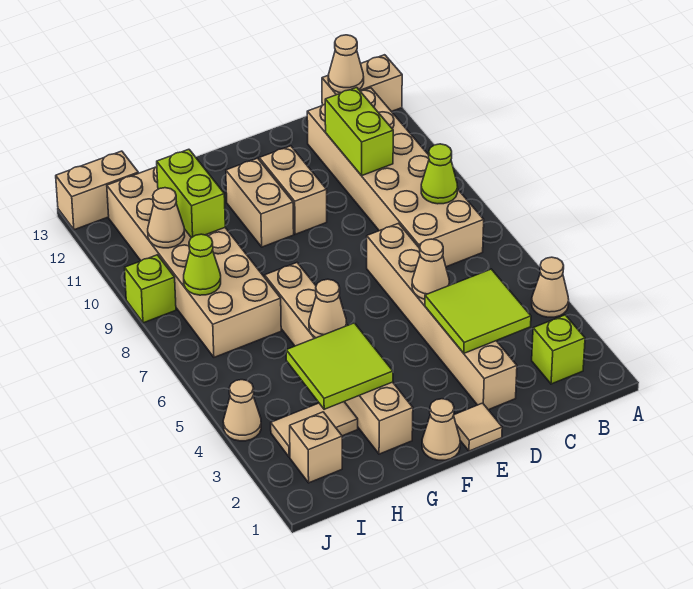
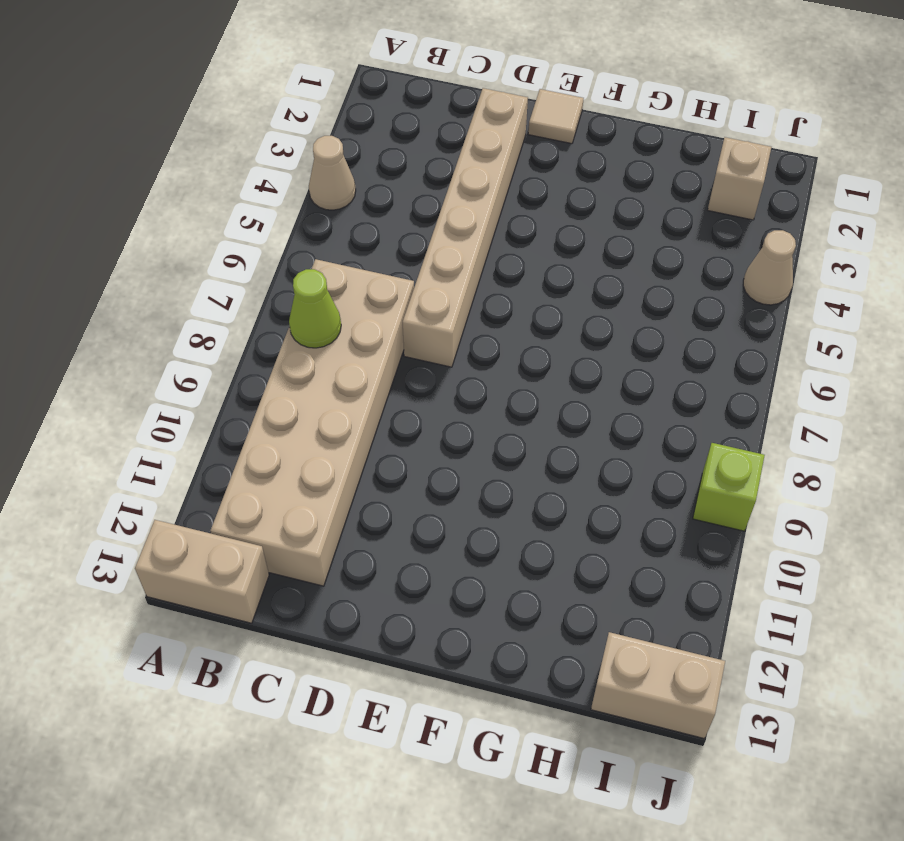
none -> lime brick B2 level 1
none -> tan brick E10:E11 level 1
none -> tan cone F1 level 1

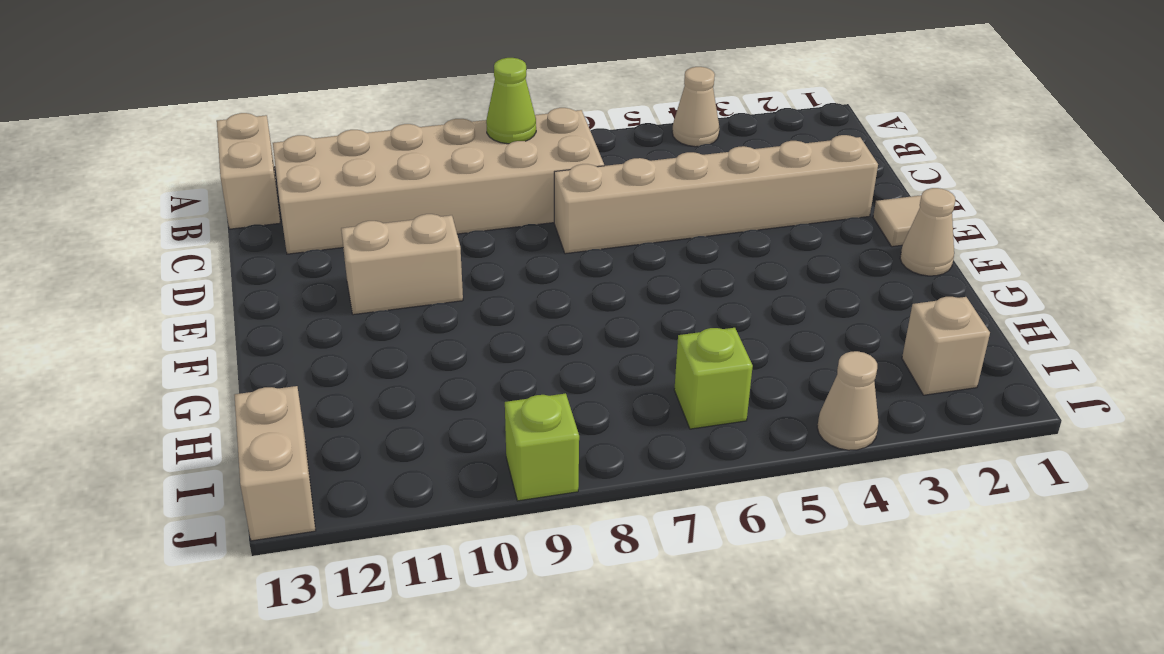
lime brick I6 level 1 -> lime brick B2 level 1
none -> tan brick F10:F11 level 1
none -> tan brick G2:G7 level 1
none -> tan tile H3:I3 level 1

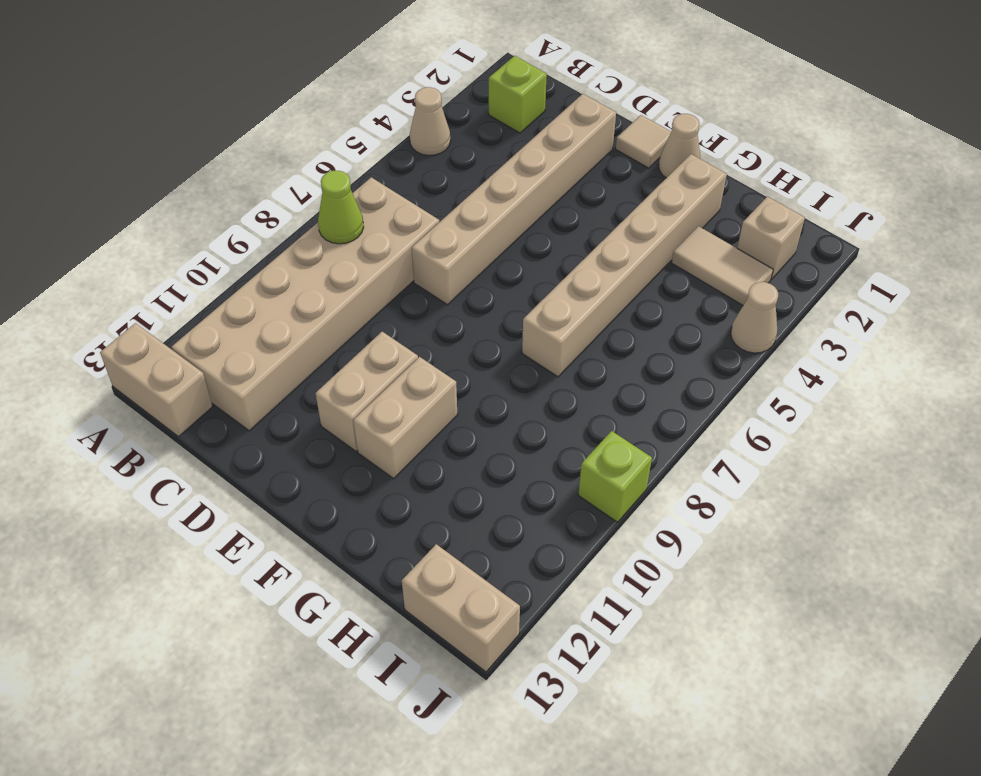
none -> tan brick H7:I12 level 1
none -> tan cone B13 level 2
none -> lime tile C3:D4 level 2

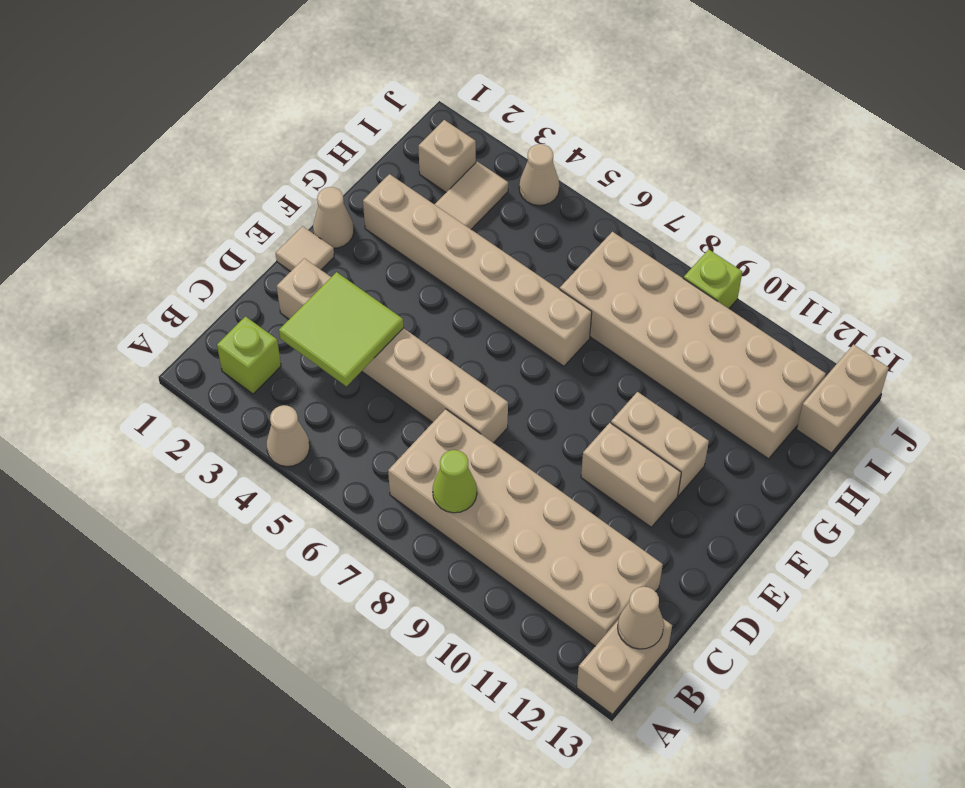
none -> lime brick C10:C11 level 2
none -> tan cone D5 level 2
none -> lime tile G3:H4 level 2

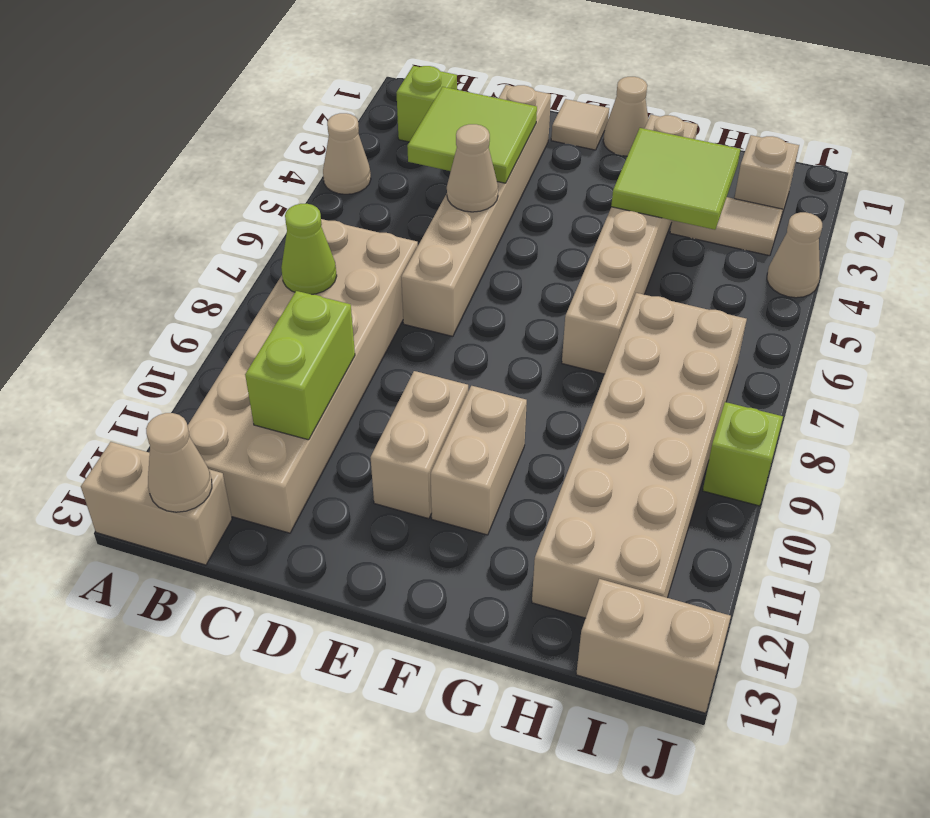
none -> tan cone G5 level 2
none -> lime brick H10:H11 level 2
none -> lime cone I8 level 2

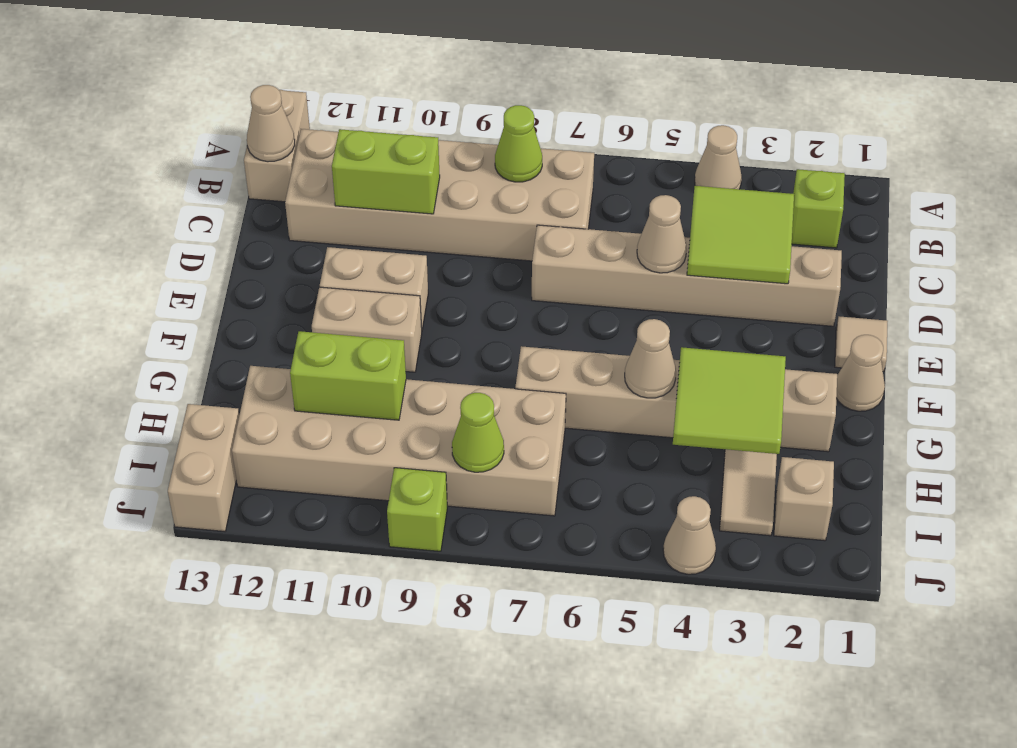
none -> tan cone I10 level 2

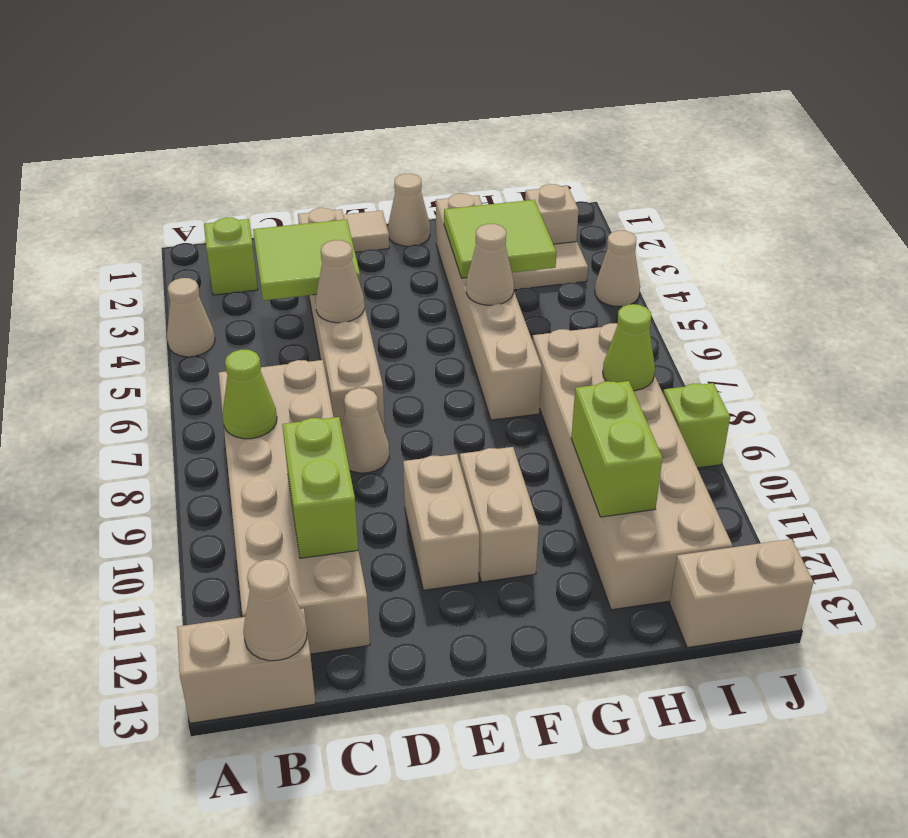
tan cone D8 level 1 -> tan cone I10 level 2

